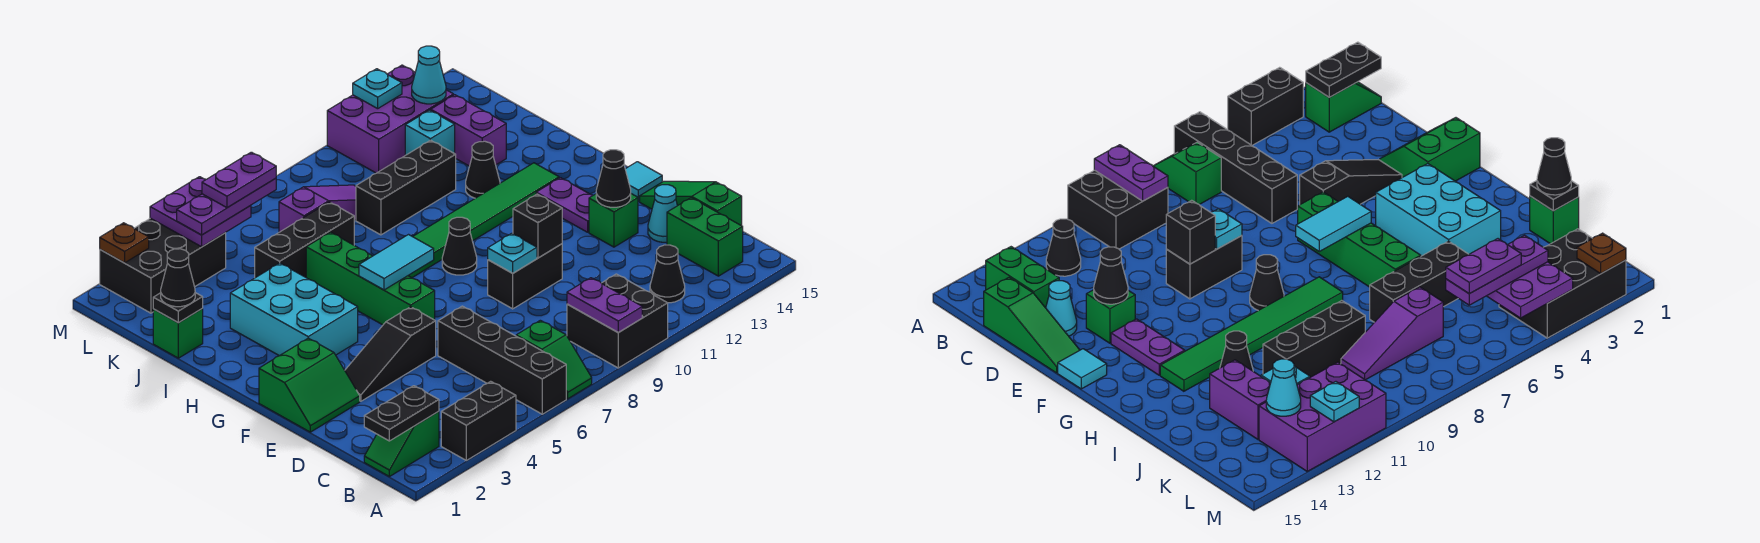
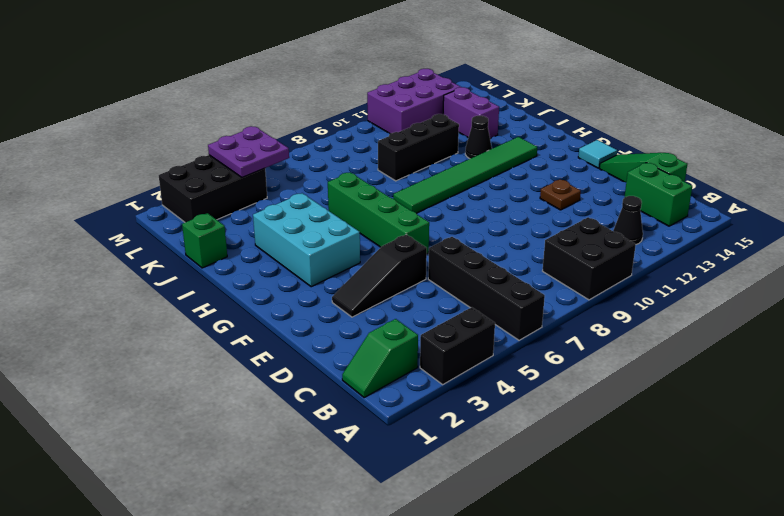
brown plate E12 level 1 -> brown plate M2 level 2
none -> green slope A7:B7 level 1 top B
none -> cyan cone D14 level 1
none -> green slope E1:F2 level 1 top F
none -> black brick E9:E10 level 1

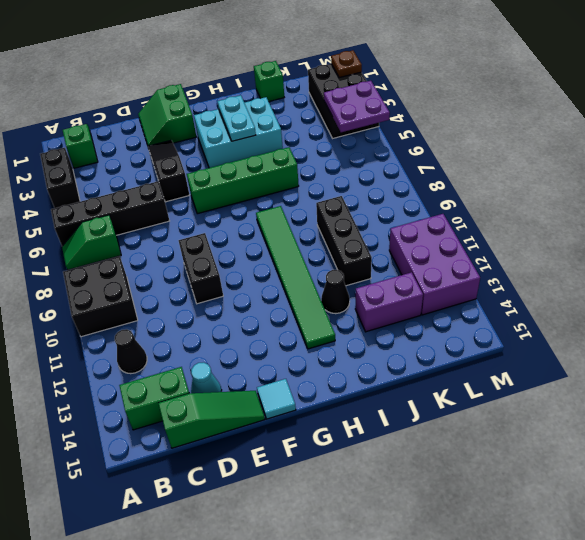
cyan plate H3:H4 level 2 -> none
none -> green brick E13 level 1
none -> purple plate F13:G13 level 1
none -> black cone G9 level 1
none -> black brick J5:J7 level 1

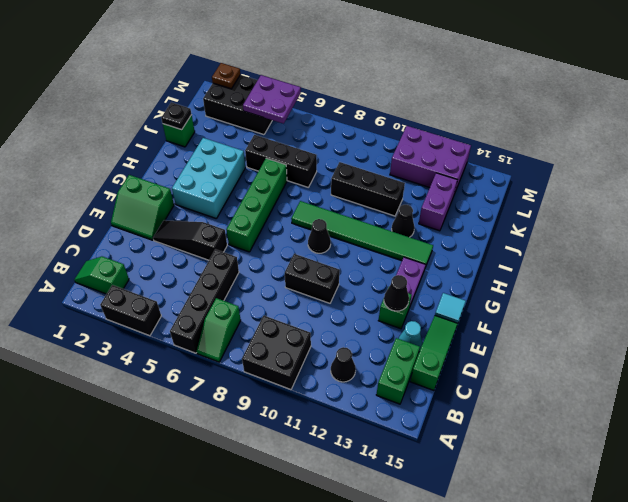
none -> purple slope K7:K9 level 1 top 7
none -> cyan brick K12 level 1
none -> purple plate A9:B9 level 2
none -> black plate B1:B2 level 2

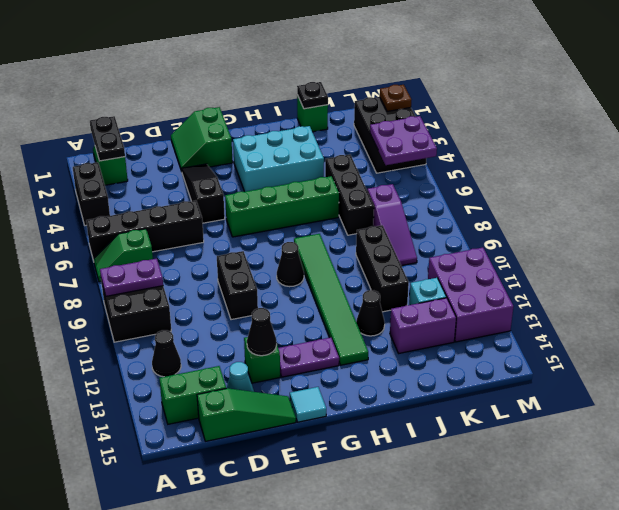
none -> cyan plate E9 level 2
none -> black brick E10 level 2
none -> cyan tile G6:G7 level 2
none -> cyan cone L13 level 2

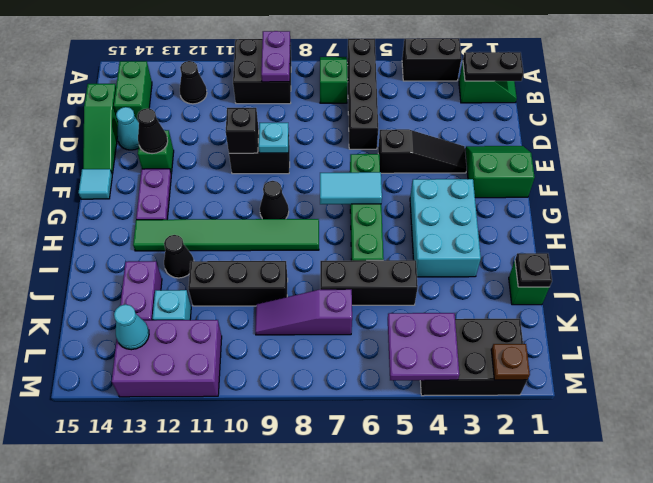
none -> cyan plate M12 level 2
none -> black cone J1 level 3
none -> purple plate L4:L6 level 3
none -> purple plate L5:L6 level 4

